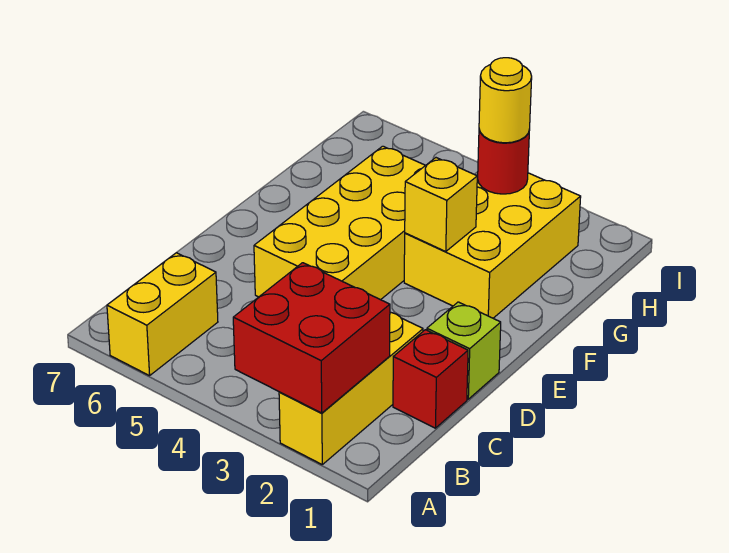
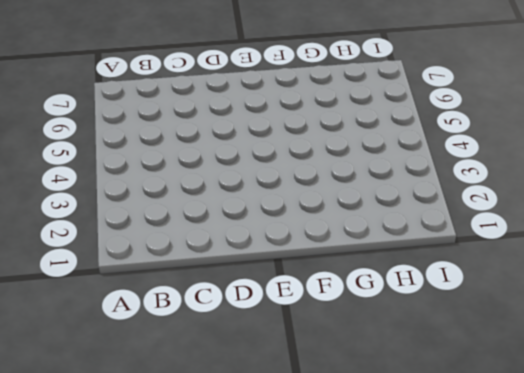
none -> yellow brick A2:C2 level 1
none -> yellow brick A6:B6 level 1

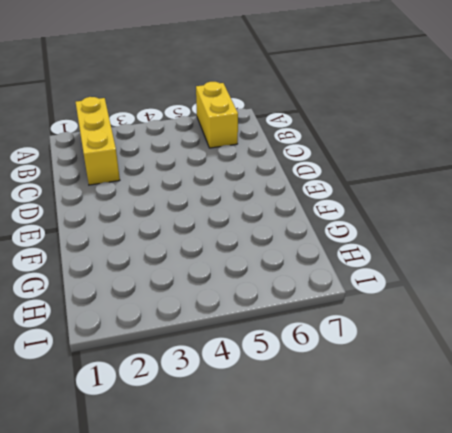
none -> red brick C1 level 1
none -> lime brick D1 level 1

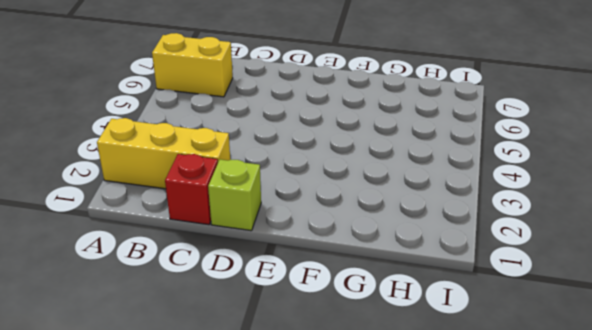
none -> yellow brick D4:G5 level 1
none -> yellow brick F2:H3 level 1

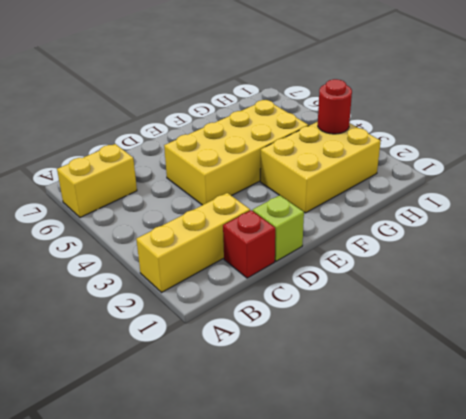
none -> red brick A2:B3 level 2
none -> yellow brick F3 level 2

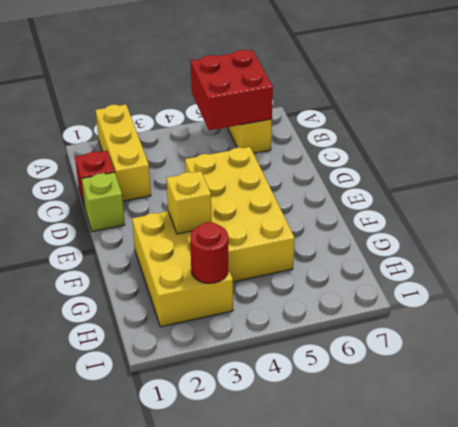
red brick A5:B6 level 2 -> red brick A2:B3 level 2
none -> yellow round brick H3 level 3

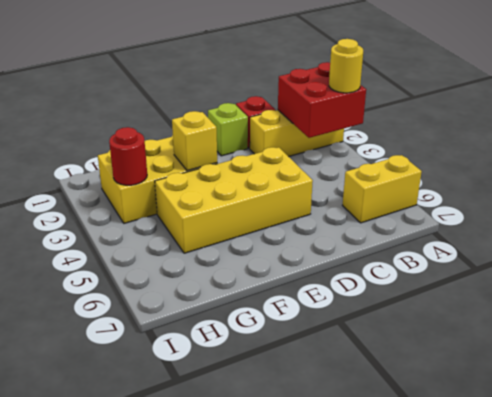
yellow round brick A3 level 3 -> yellow round brick H3 level 3

